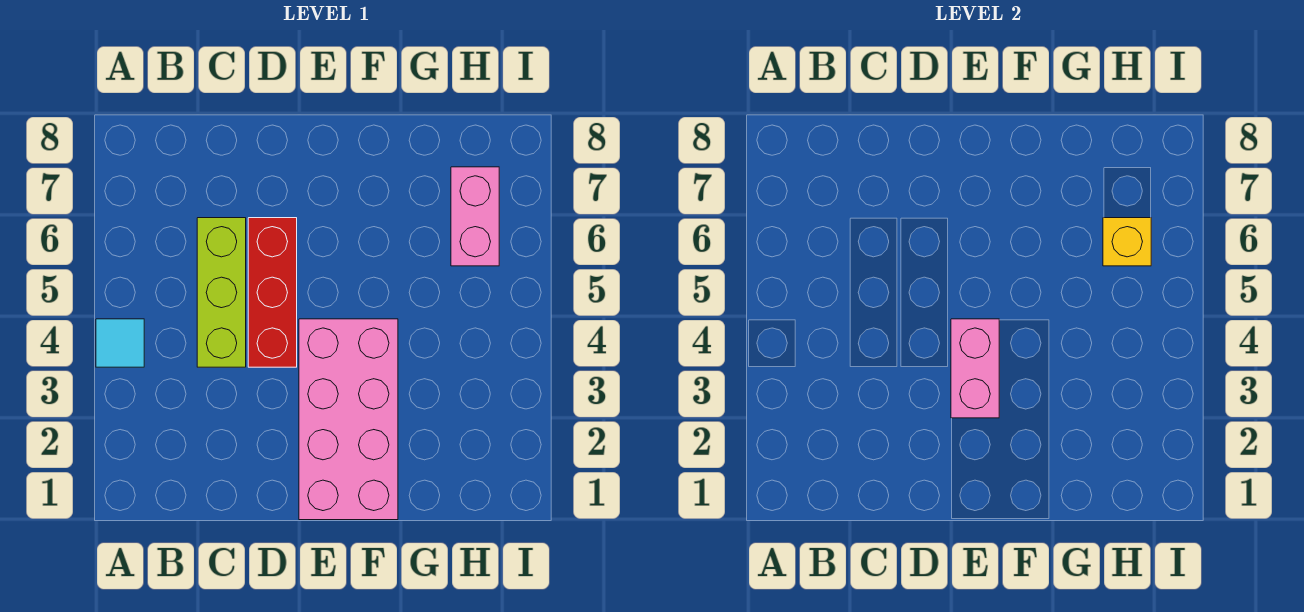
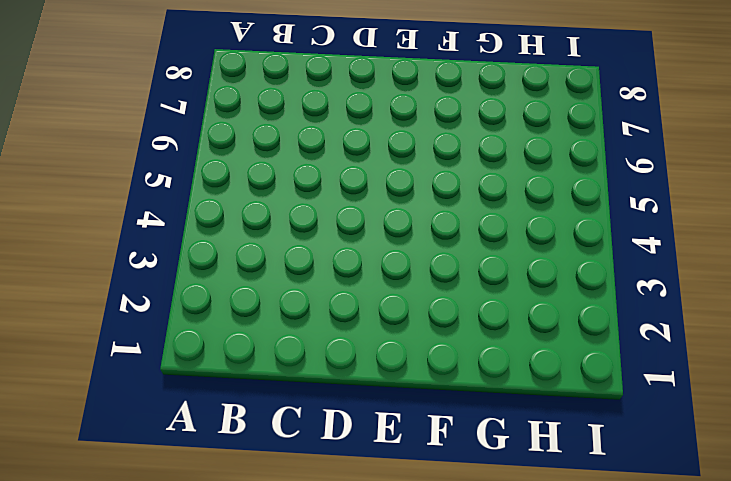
none -> cyan tile A4 level 1
none -> lime brick C4:C6 level 1

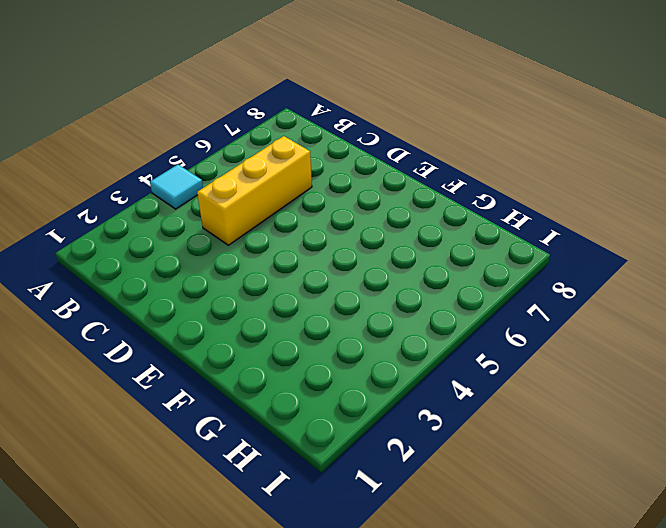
yellow brick C4:C6 level 1 -> lime brick C4:C6 level 1
none -> red brick D4:D6 level 1
none -> pink brick E1:F4 level 1

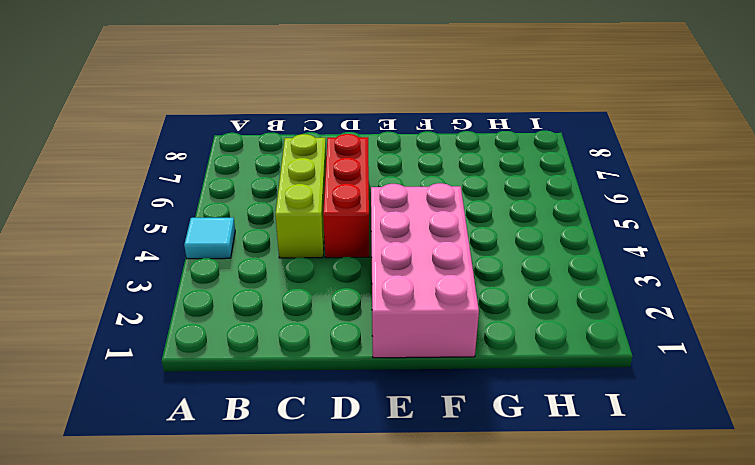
none -> pink brick H6:H7 level 1
none -> pink brick E3:E4 level 2

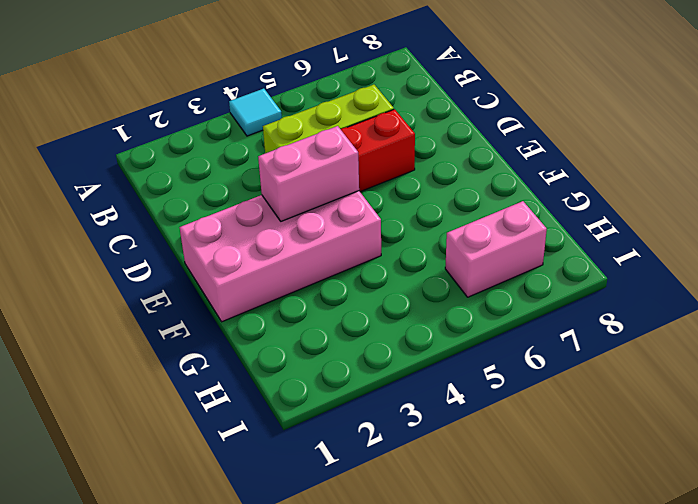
none -> yellow brick H6 level 2

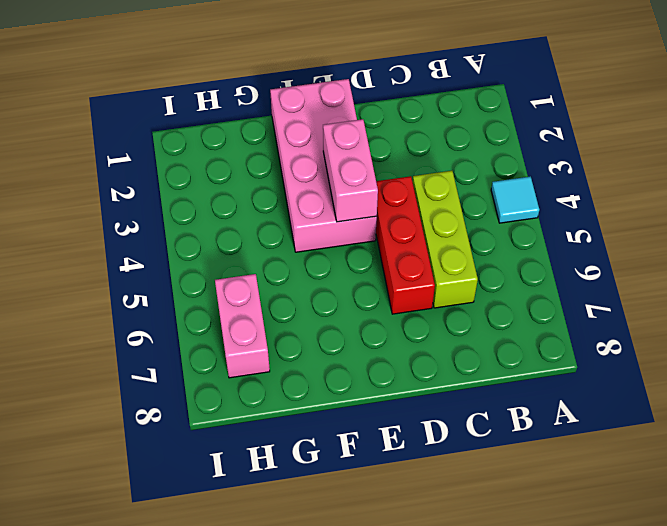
none -> yellow brick H6 level 2

